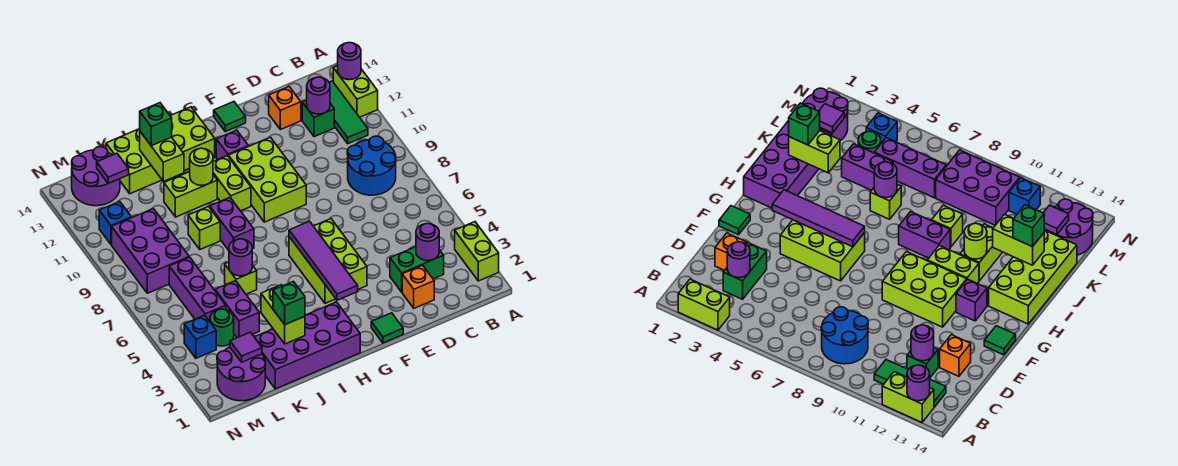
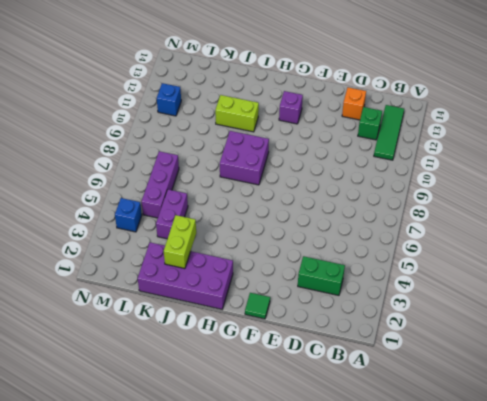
purple brick H8:I9 level 1 -> purple brick I8:I9 level 1
none -> lime brick A2:A3 level 1
none -> lime brick A12:A13 level 1
none -> blue round brick B8:C9 level 1
none -> orange brick D2 level 1

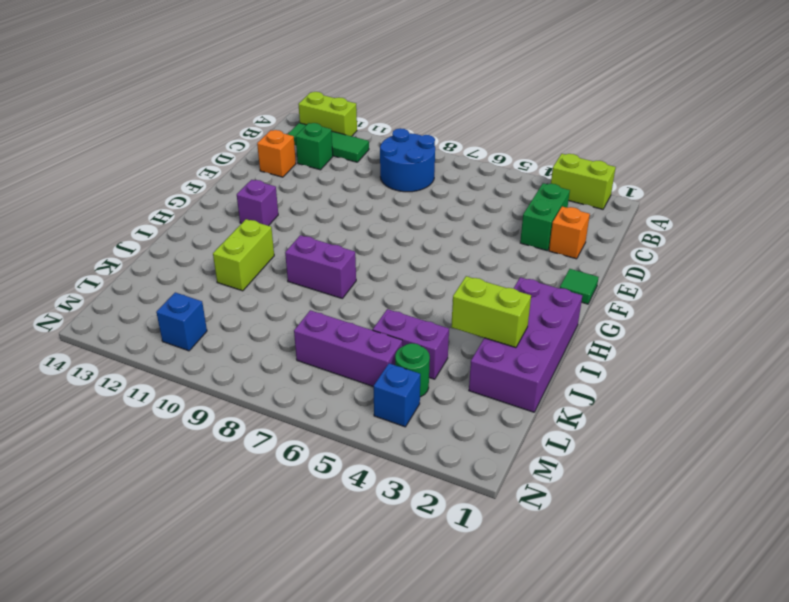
none -> lime brick F4:G6 level 1
none -> lime brick F9:G11 level 1
none -> green tile F14 level 1
none -> lime brick H10:H11 level 1

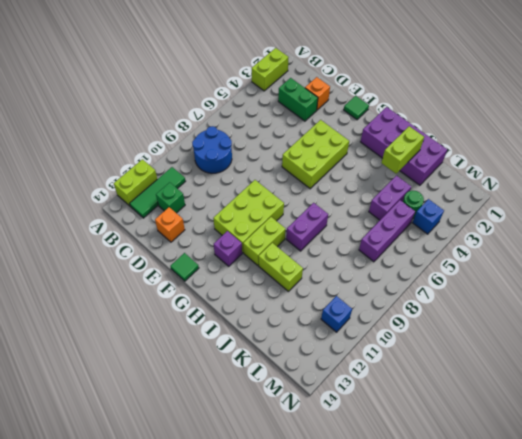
none -> lime brick H13:K14 level 1
none -> lime brick J6 level 1
none -> lime brick J9 level 1
none -> purple round brick L1:M2 level 1

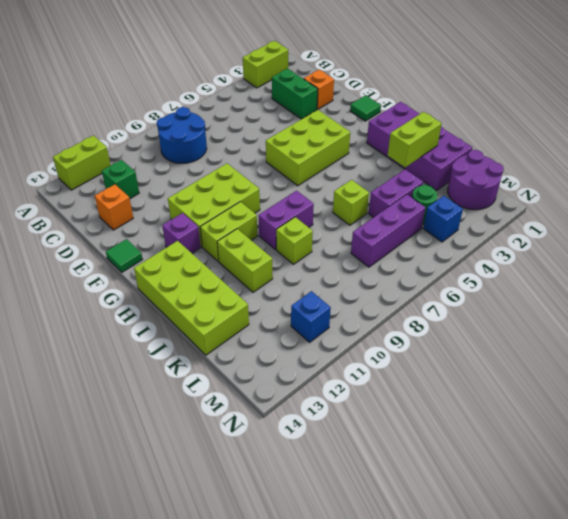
none -> green tile B11:B13 level 1
none -> purple brick L8:M10 level 1
none -> purple round brick L13:M14 level 1
none -> purple round brick A13 level 2

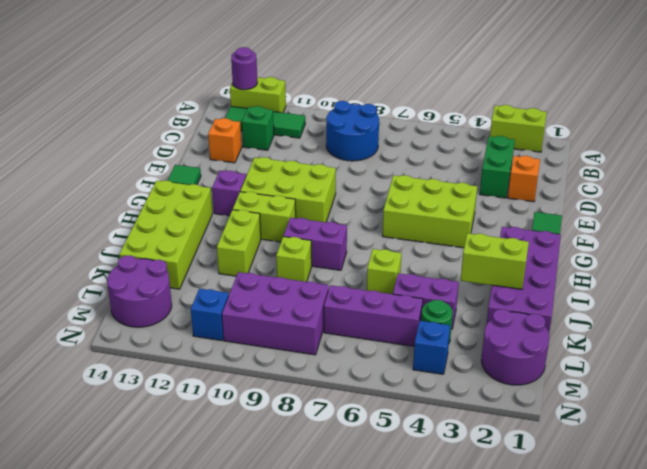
none -> purple round brick C3 level 2
none -> purple round brick C12 level 2
none -> purple tile G3:G6 level 2
none -> lime round brick I11 level 2

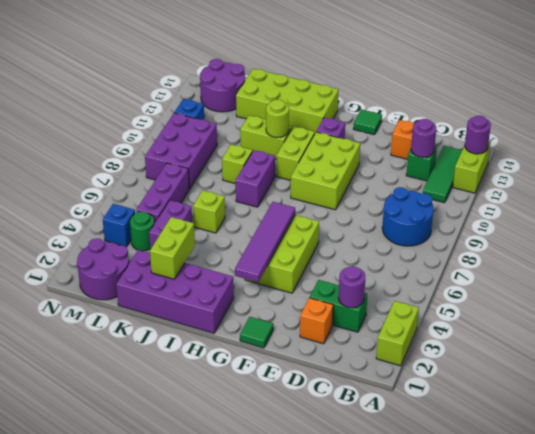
none -> purple round brick J6 level 2
none -> lime brick J12:J13 level 2
none -> purple tile L2 level 2
none -> purple tile L13 level 2

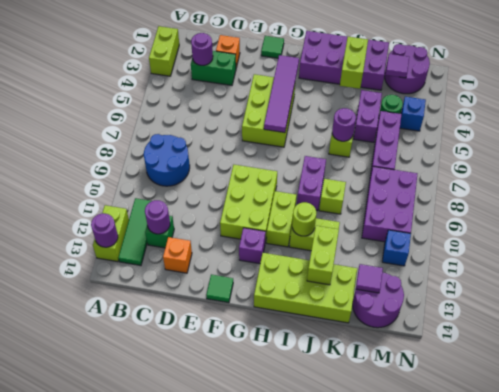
none -> green brick J2 level 3
none -> green brick J13 level 3

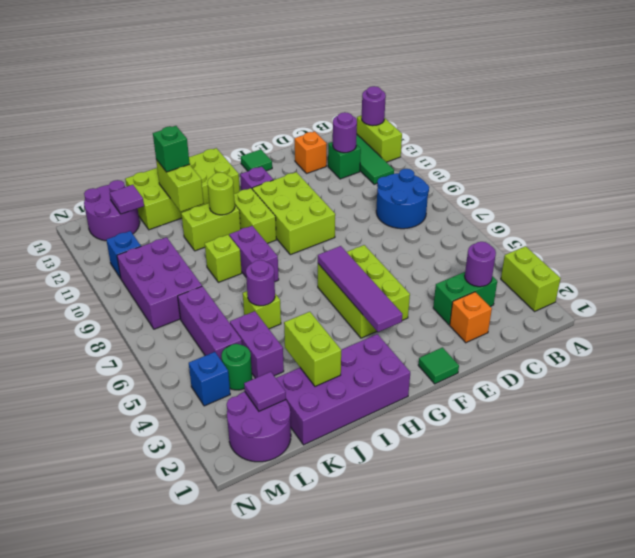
none -> green brick J2 level 3

